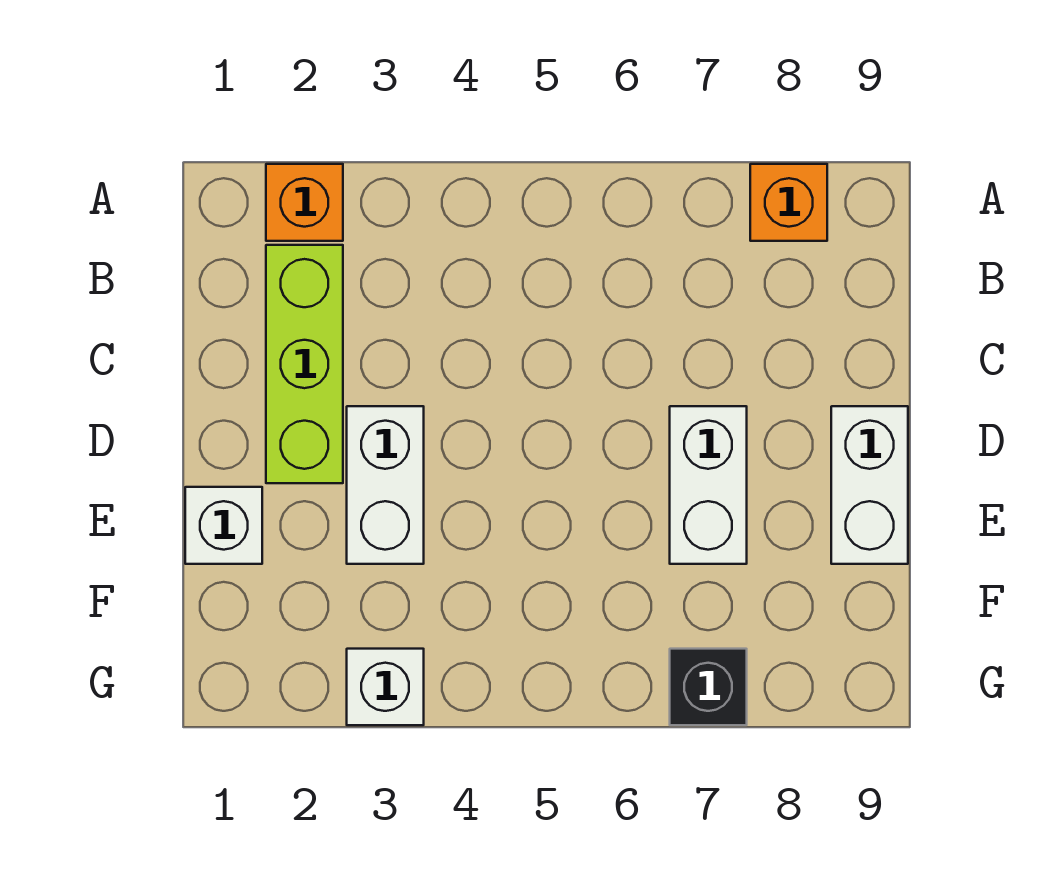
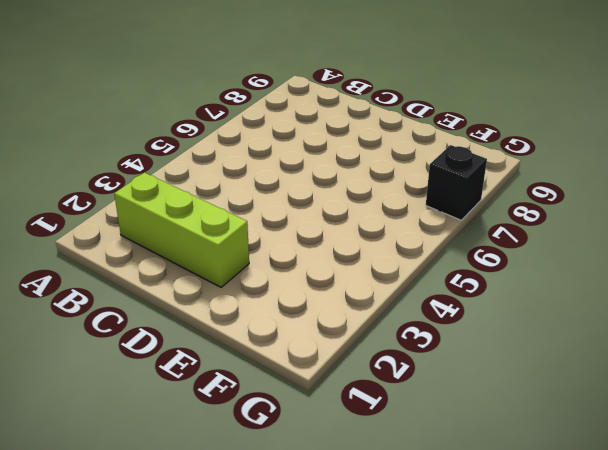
none -> orange brick A2 level 1
none -> orange brick A8 level 1

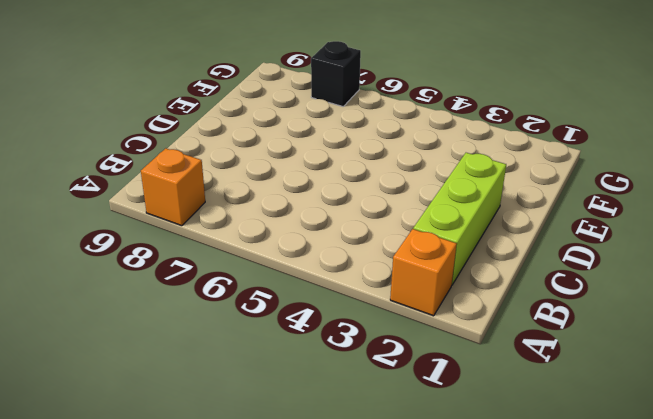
none -> white brick D3:E3 level 1
none -> white brick D7:E7 level 1

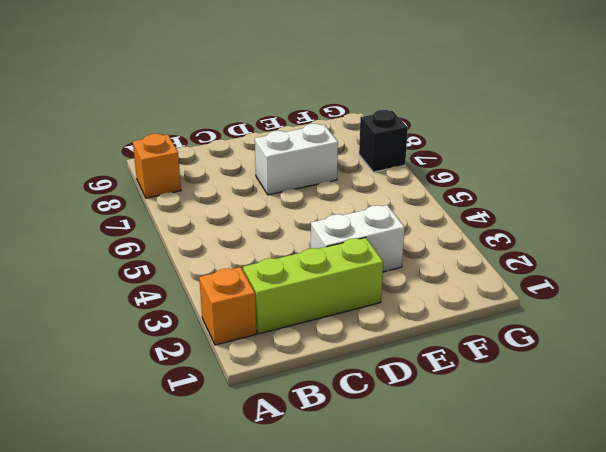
none -> white brick D9:E9 level 1
none -> white brick E1 level 1

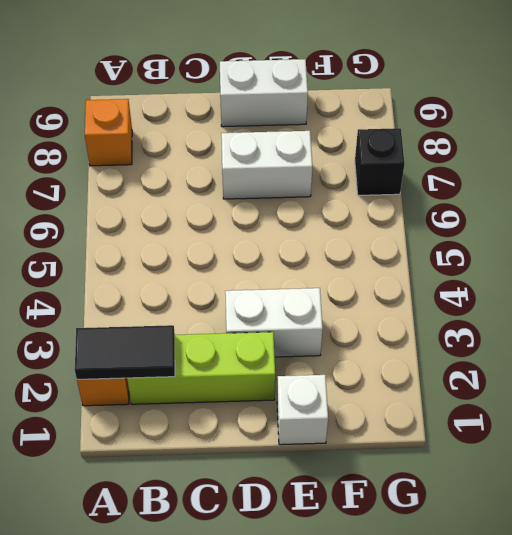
black tile A2:B2 level 2 -> none
none -> white brick G3 level 1

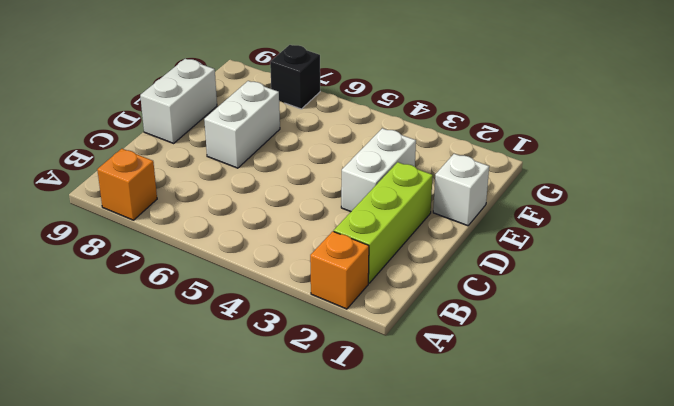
none -> white brick G3 level 1

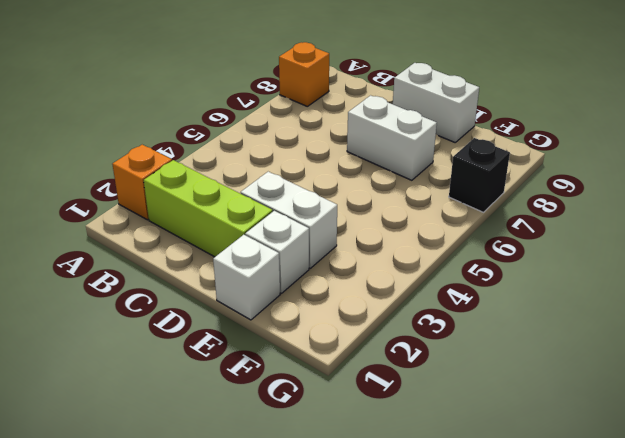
white brick E2 level 1 -> white brick G3 level 1

